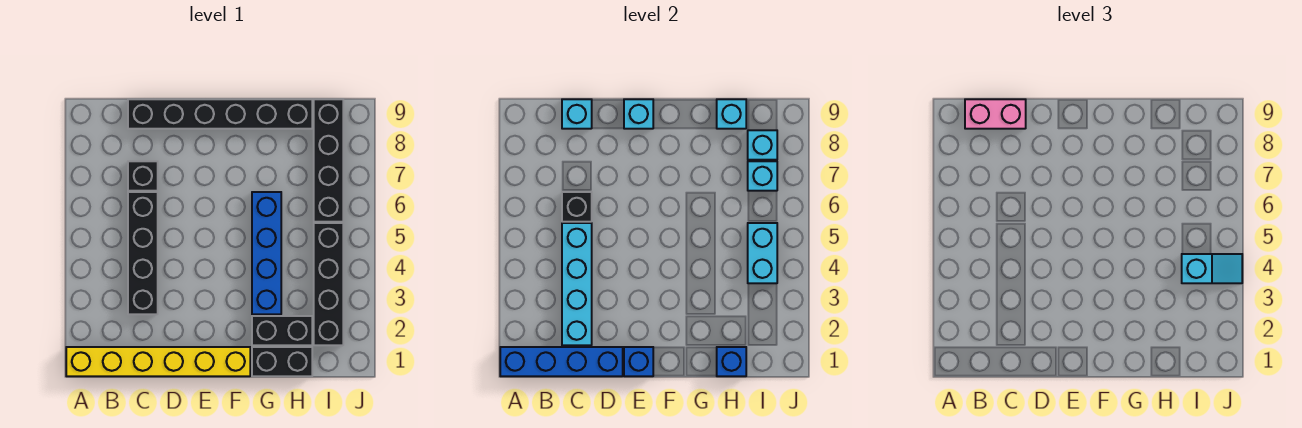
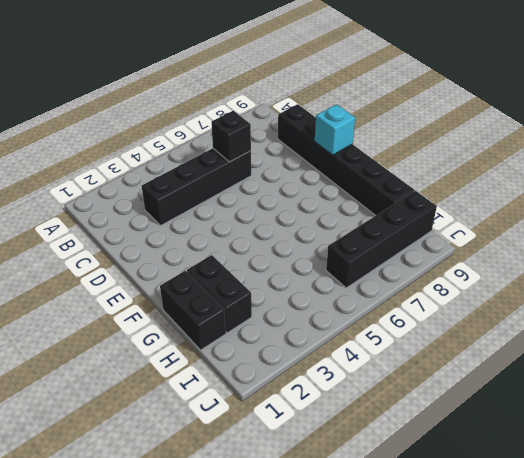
none -> yellow brick A1:F1 level 1
none -> black brick C7 level 1
none -> blue brick G3:G6 level 1

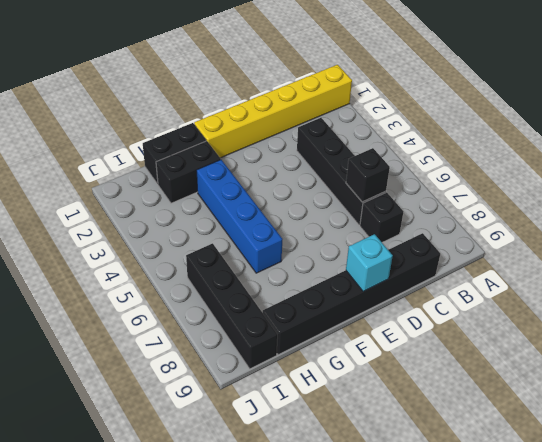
none -> black brick I2:I5 level 1
none -> blue brick A1:D1 level 2
none -> cyan brick C2:C5 level 2

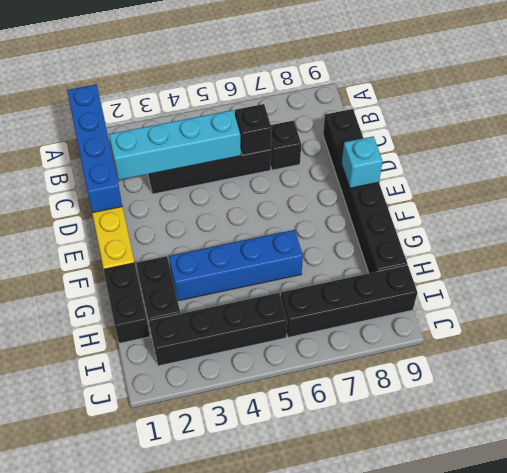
none -> cyan brick C9 level 2
none -> blue brick E1 level 2
none -> blue brick H1 level 2

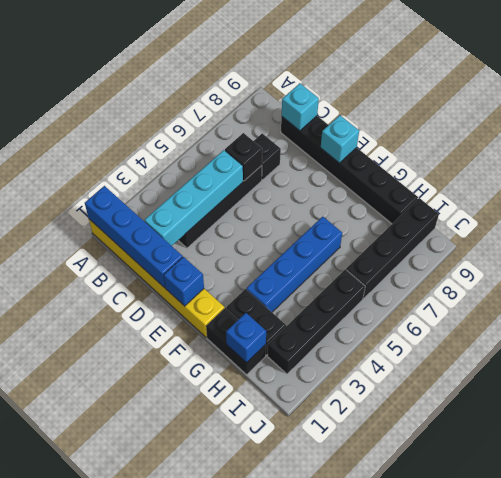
none -> cyan brick H9 level 2
none -> cyan brick I4:I5 level 2
none -> cyan brick I7 level 2

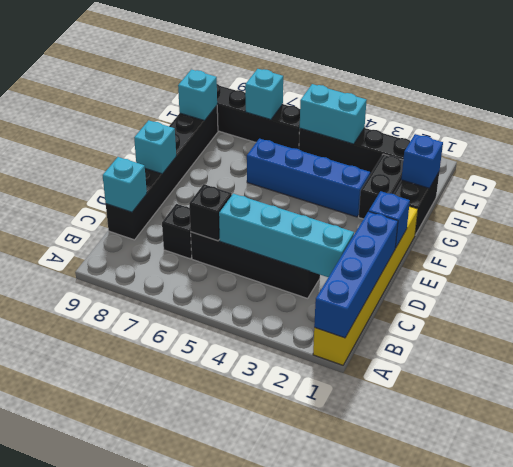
none -> cyan brick I8 level 2
none -> pink brick B9:C9 level 3
none -> cyan slope I4:J4 level 3 top I

